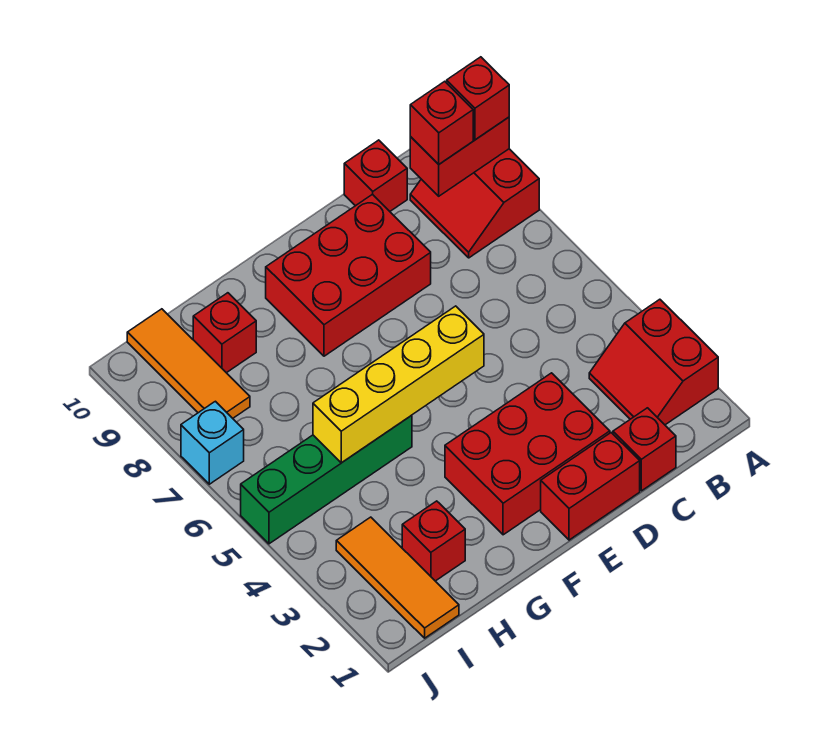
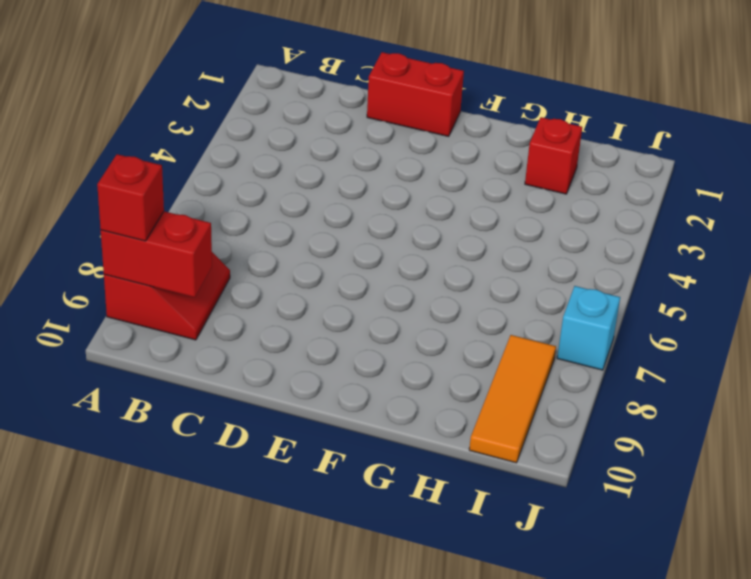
none -> red slope A2:B3 level 1 top A
none -> red brick C1 level 1
none -> red brick C10 level 1

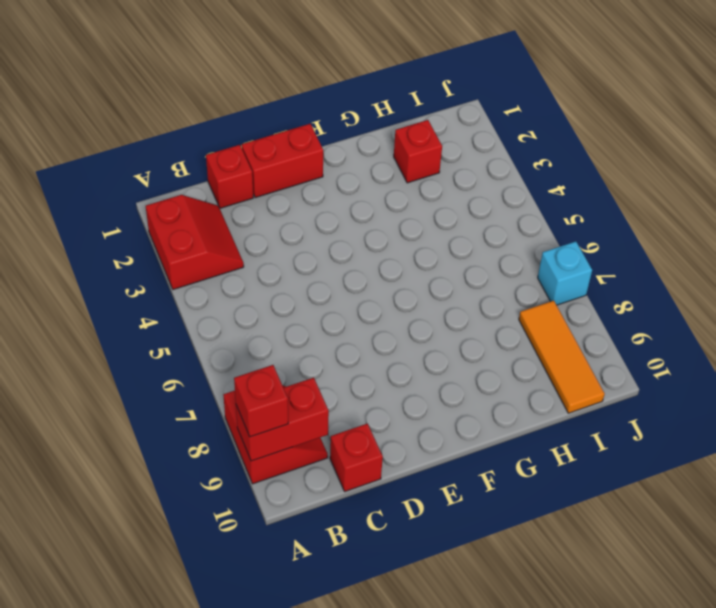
none -> red brick D2:F3 level 1
none -> red brick D8:F9 level 1
none -> green brick G5:J5 level 1

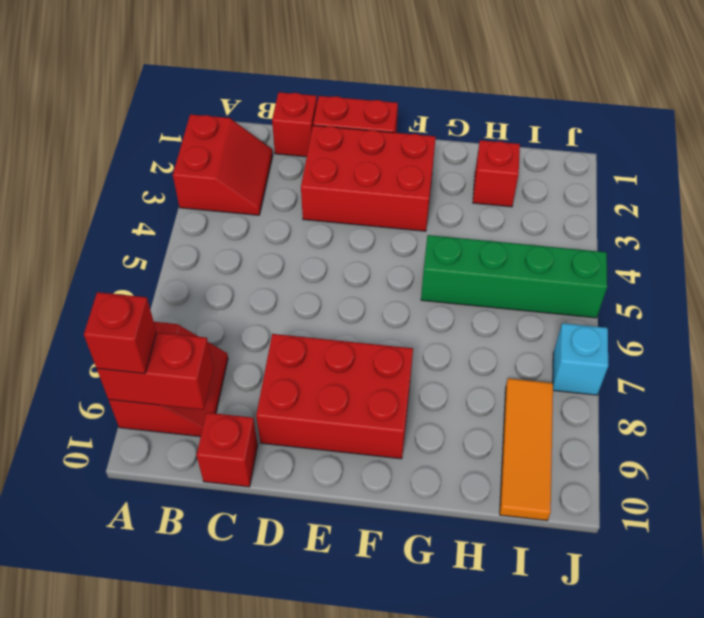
none -> red brick H9 level 1
none -> orange tile I1:I3 level 1
none -> yellow brick E5:H5 level 2

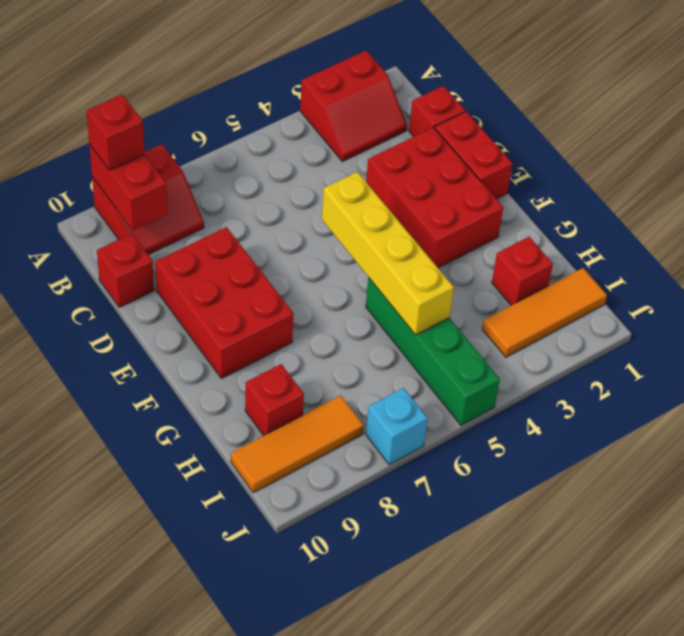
none -> red brick B9 level 3

